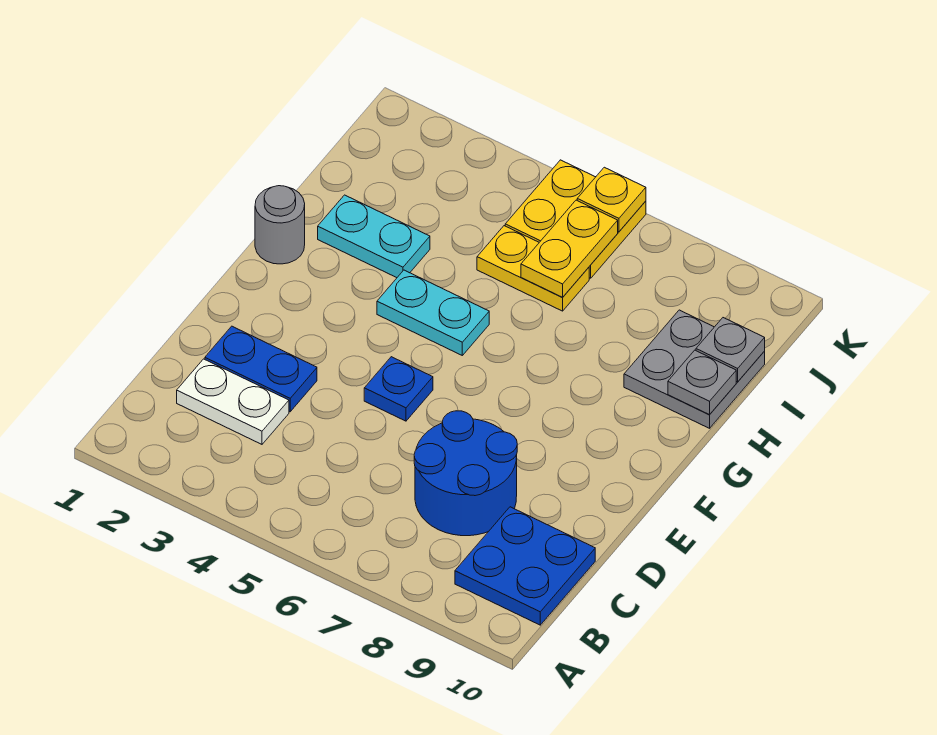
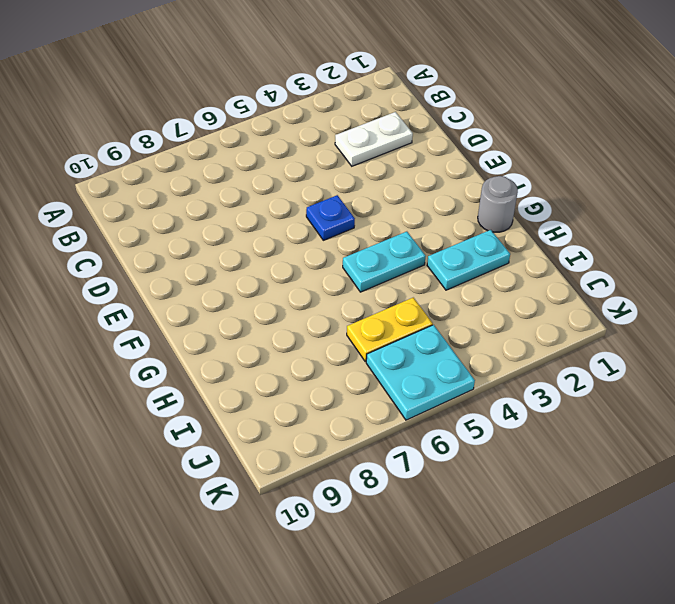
cyan plate J5:K6 level 1 -> yellow plate J5:K6 level 1
none -> blue plate B9:C10 level 1
none -> blue round brick C7:D8 level 1
none -> blue plate D2:D3 level 1

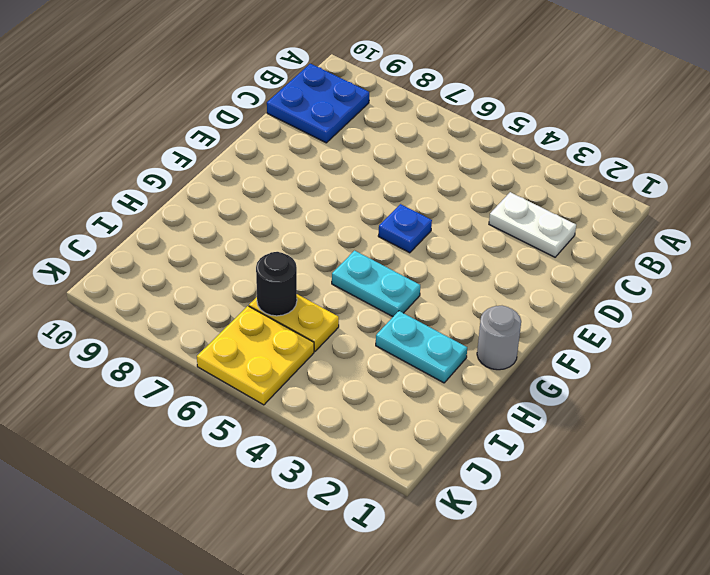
black round brick I6 level 2 -> yellow plate I6:J6 level 2
none -> blue round brick C7:D8 level 1
none -> blue plate D2:D3 level 1
none -> grey plate H9:I10 level 1

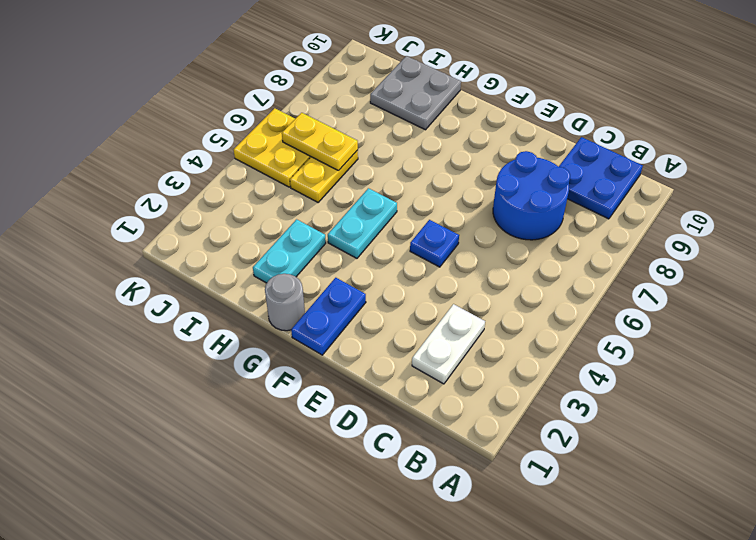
blue plate F1:F2 level 1 -> blue plate D2:D3 level 1
none -> grey plate H10 level 2
none -> grey plate I10 level 2
none -> yellow plate K6 level 2

